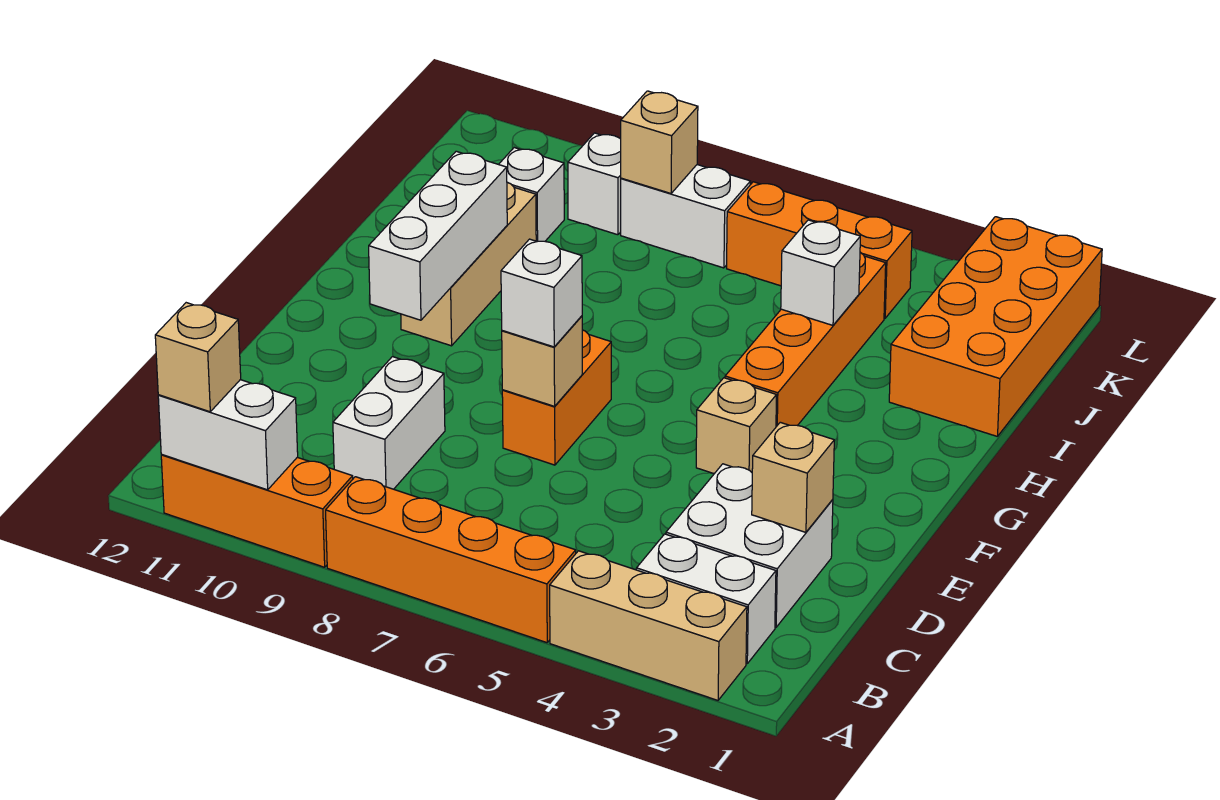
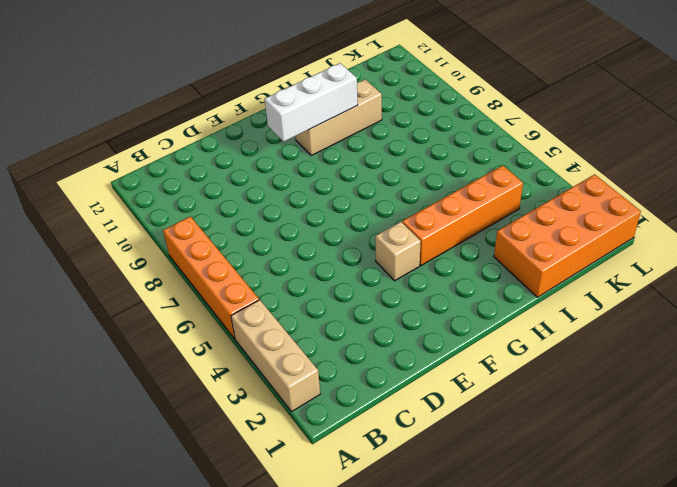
none -> orange brick A9:A11 level 1
none -> white brick B2:B3 level 1
none -> white brick C2:D3 level 1

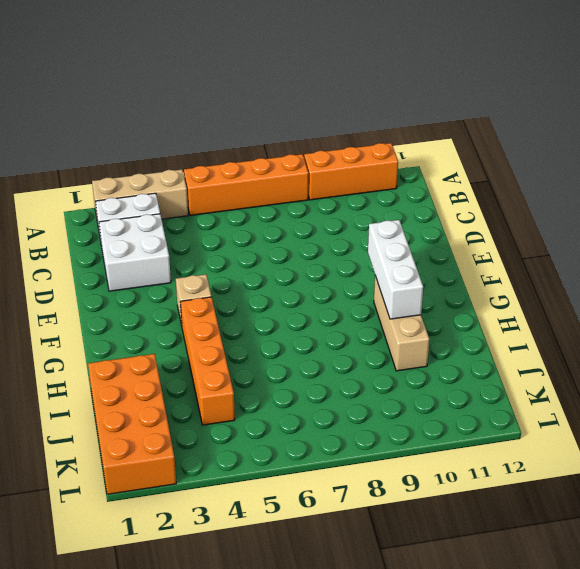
none -> white brick C9:D9 level 1
none -> orange brick E7:F7 level 1
none -> white brick J10 level 1

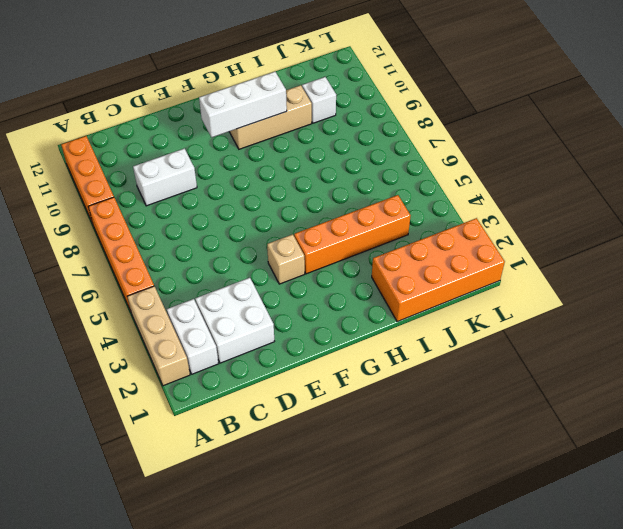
none -> orange brick E7:F7 level 1
none -> orange brick K4:K6 level 1
none -> white brick K7:K8 level 1

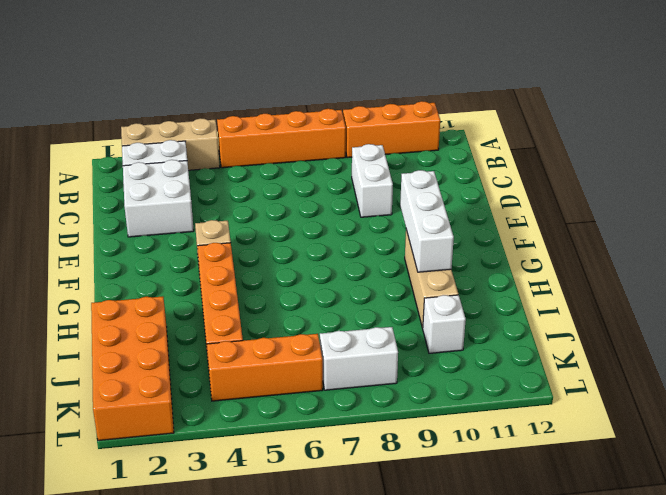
none -> orange brick E7:F7 level 1
none -> white brick K9 level 1
none -> white brick A10:A11 level 2

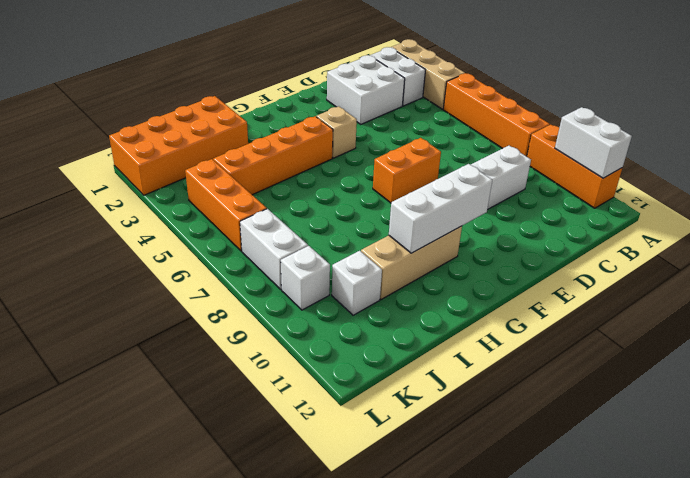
none -> tan brick D2 level 2
none -> tan brick E7 level 2
none -> white brick I4 level 2

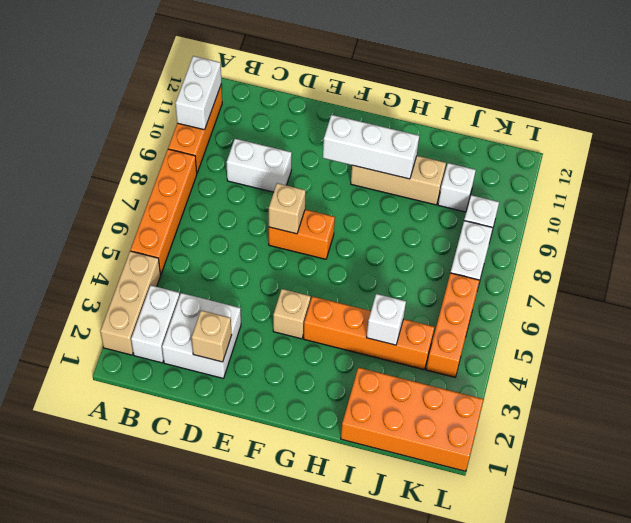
none -> tan brick K8 level 2
none -> tan brick A11 level 3
none -> white brick E7 level 3

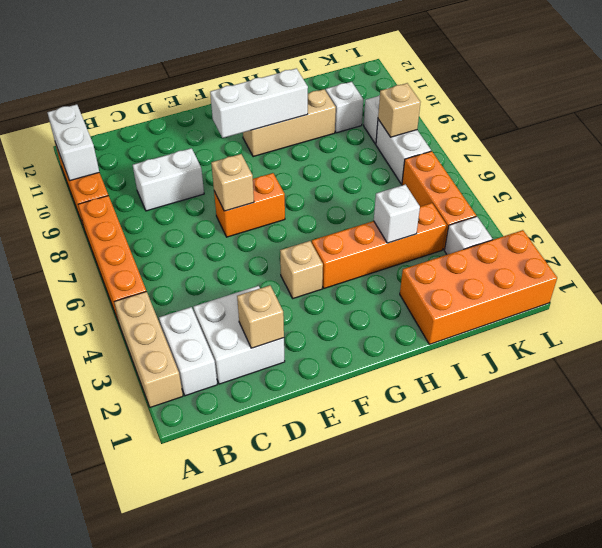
white brick K3 level 1 -> white brick E7 level 3
none -> tan brick A11 level 3

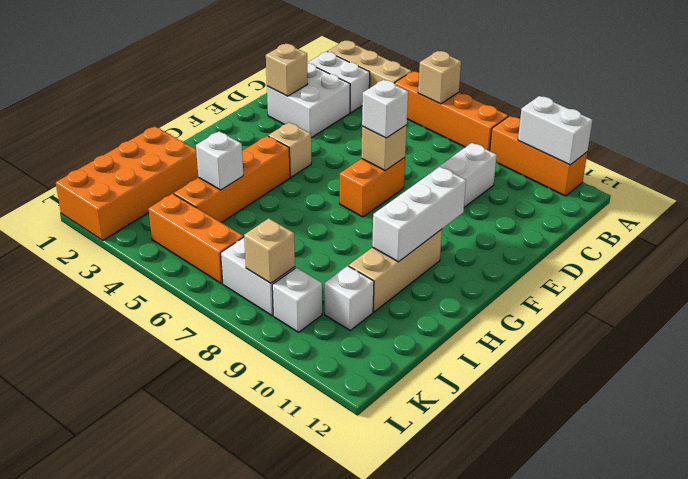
tan brick A6 level 2 -> tan brick A11 level 3

